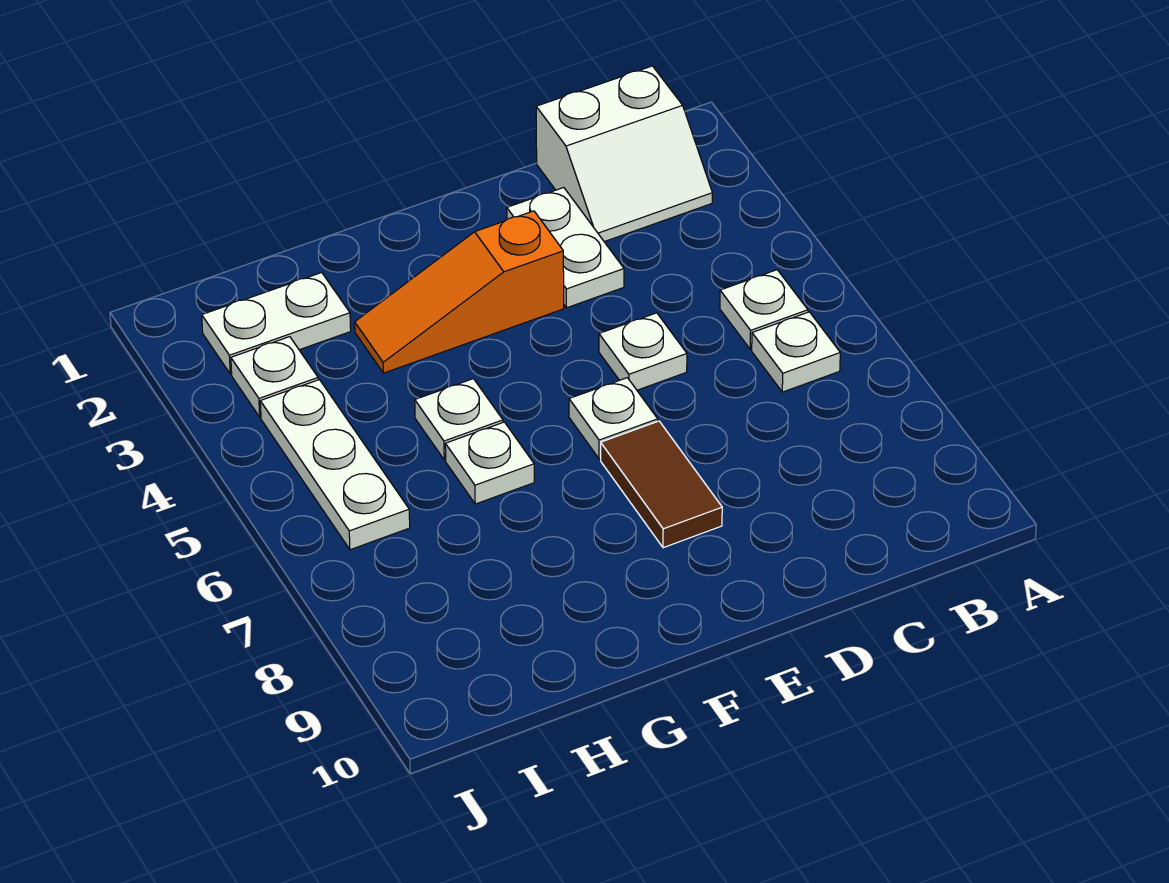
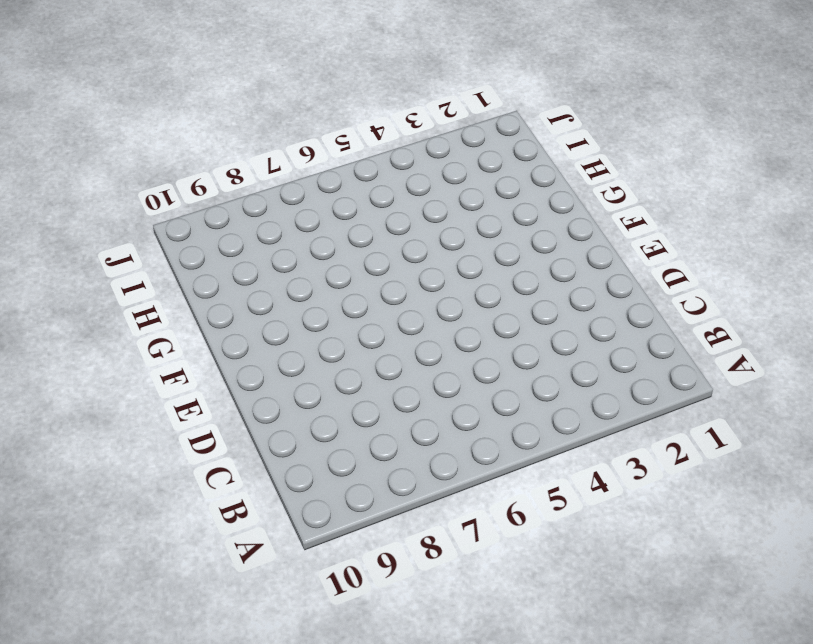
none -> white slope B1:C2 level 1 top 1
none -> white plate B5 level 1
none -> white plate B6 level 1

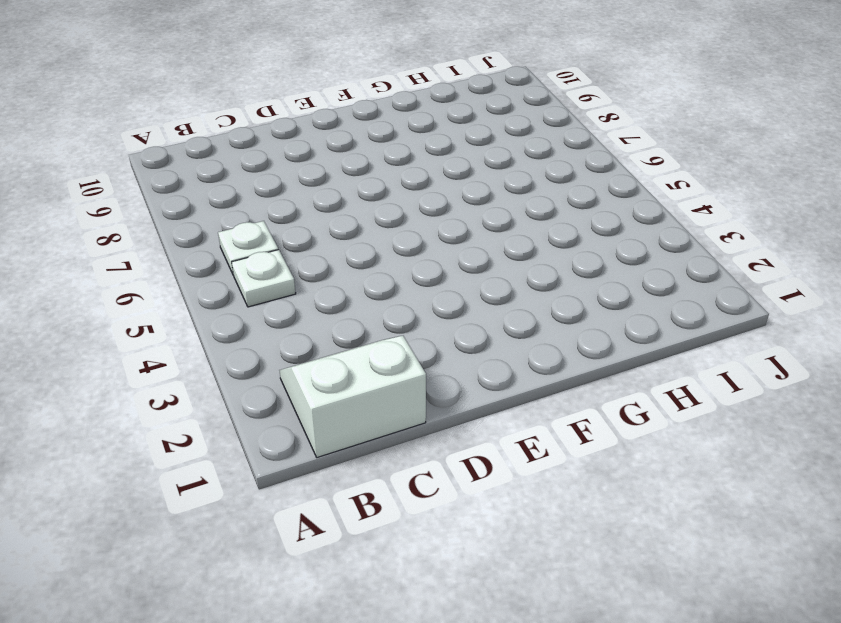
none -> white plate D2:D3 level 1
none -> white plate D5 level 1
none -> orange slope E3:G3 level 1 top E

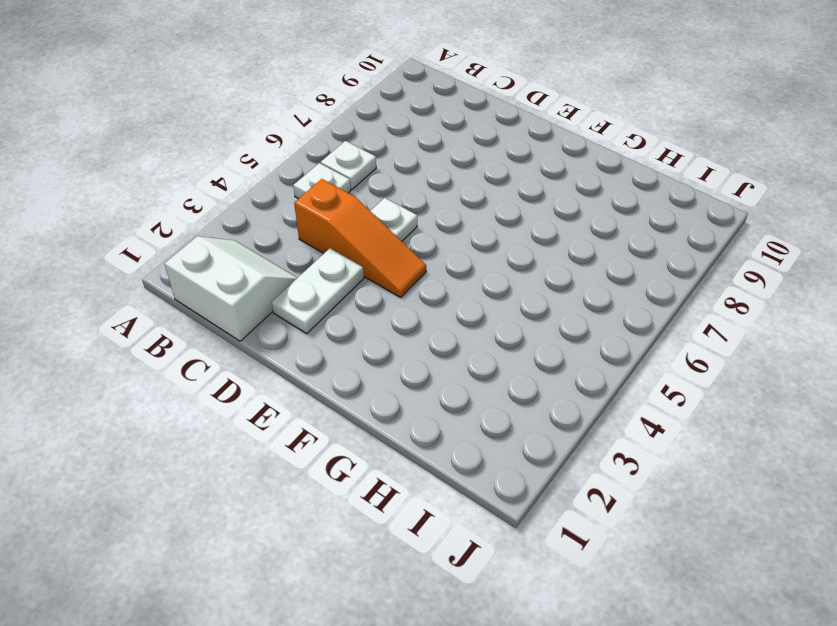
orange slope C4:E4 level 1 top C -> orange slope E3:G3 level 1 top E
none -> white plate E6 level 1
none -> brown tile E7:E8 level 1
none -> white plate G5 level 1

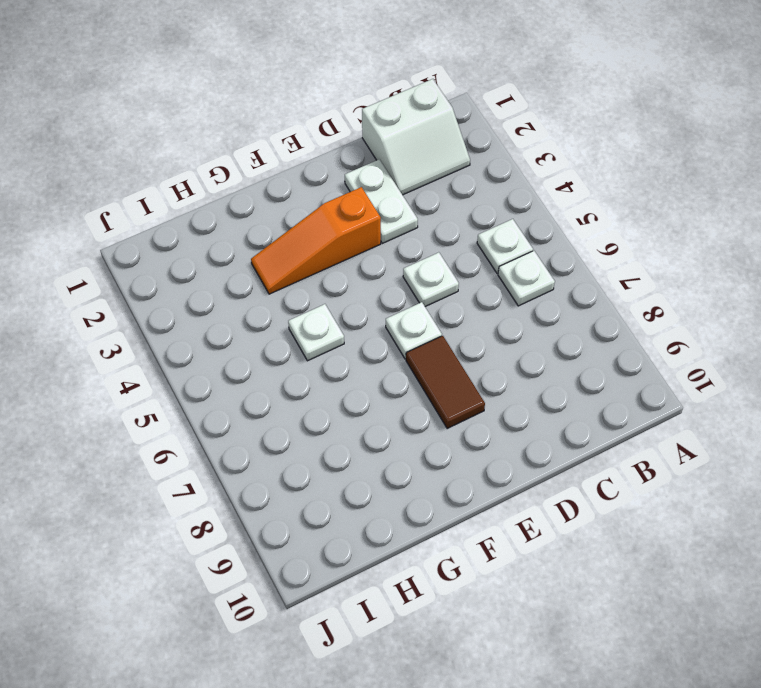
none -> white plate G6 level 1
none -> white plate H2:I2 level 1
none -> white plate I3 level 1

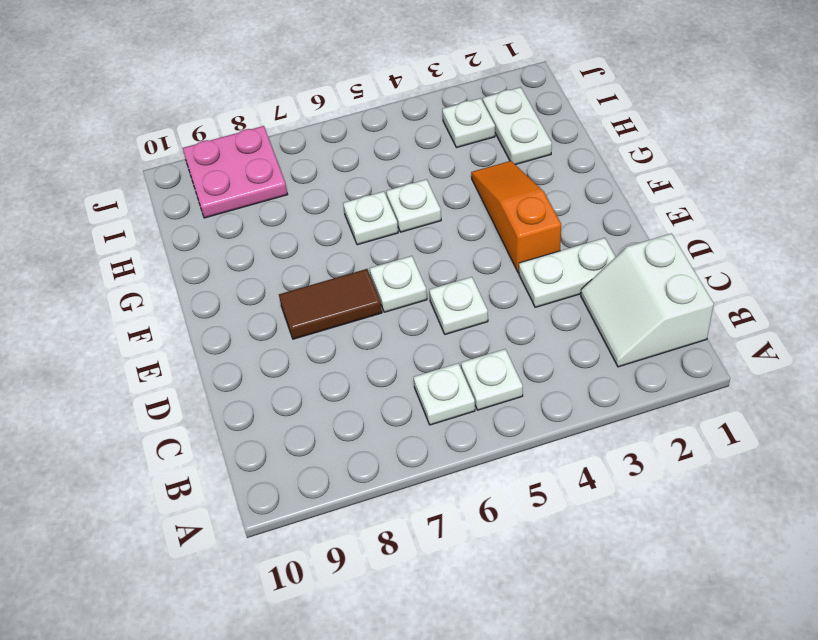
pink plate I8:J9 level 1 -> none
none -> white plate I4:I6 level 1

